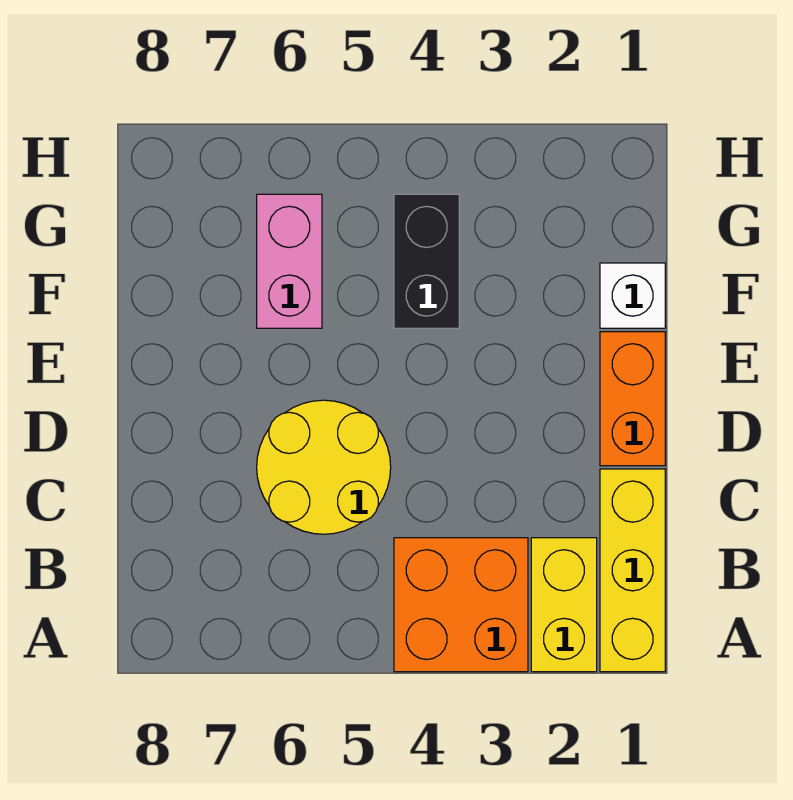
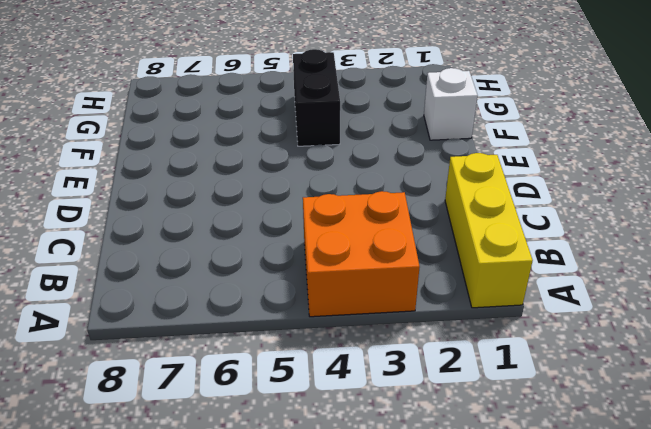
none -> yellow brick A2:B2 level 1
none -> yellow round brick C5:D6 level 1

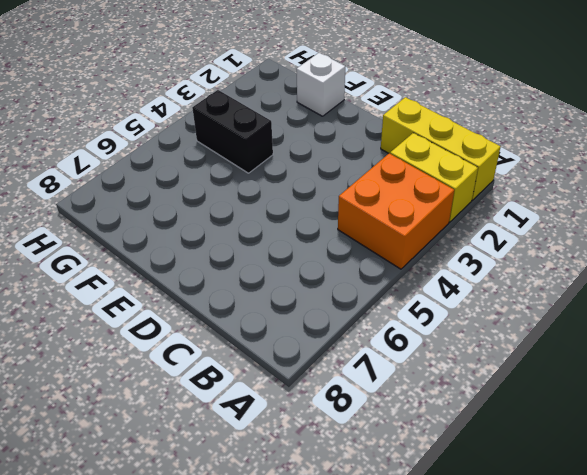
none -> yellow round brick C5:D6 level 1
none -> orange brick D1:E1 level 1

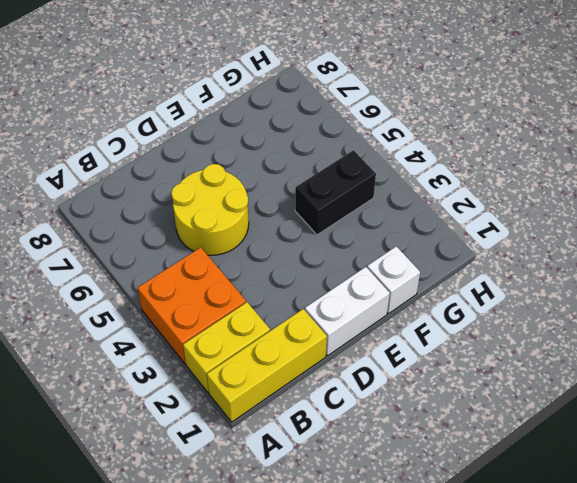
white brick D1:E1 level 1 -> orange brick D1:E1 level 1
none -> pink brick F6:G6 level 1

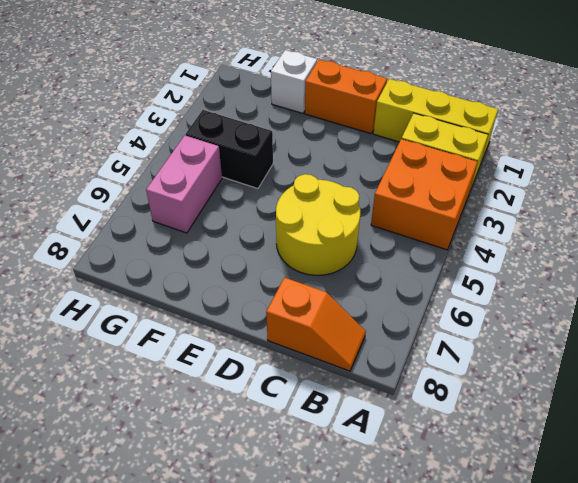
orange slope B8:C8 level 1 top C -> none
pink brick G5:G6 level 1 -> pink brick F6:G6 level 1

